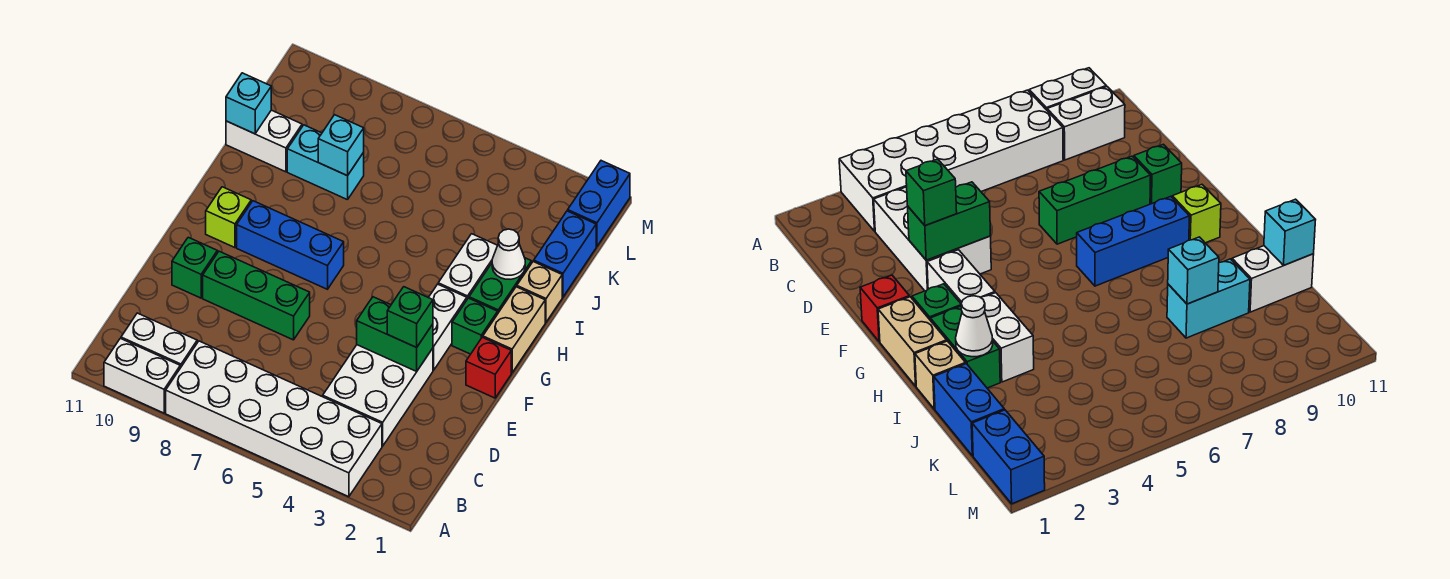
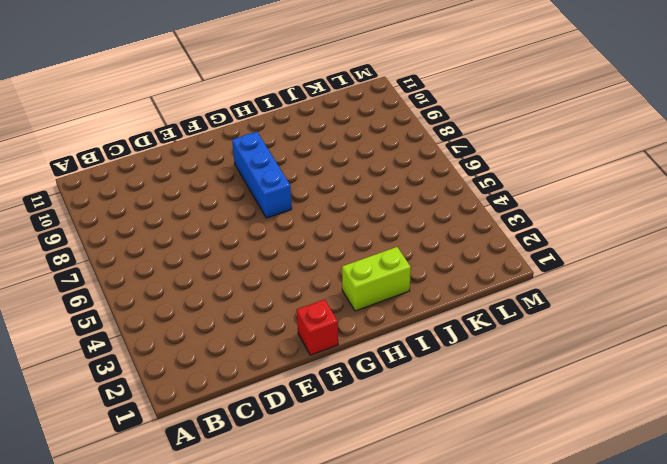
lime brick H2:I2 level 1 -> green brick H2:I2 level 1
none -> white brick A3:B8 level 1
none -> white brick A9:A10 level 1
none -> white brick B9:B10 level 1

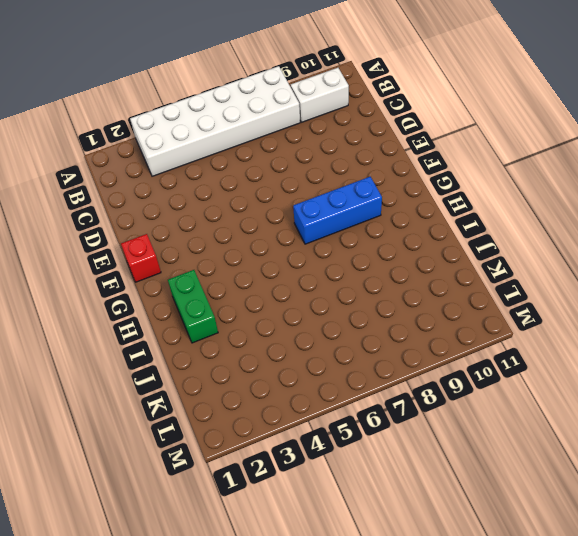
none -> white brick A9:A10 level 1
none -> white brick C3:E4 level 1
none -> green brick E7:E9 level 1

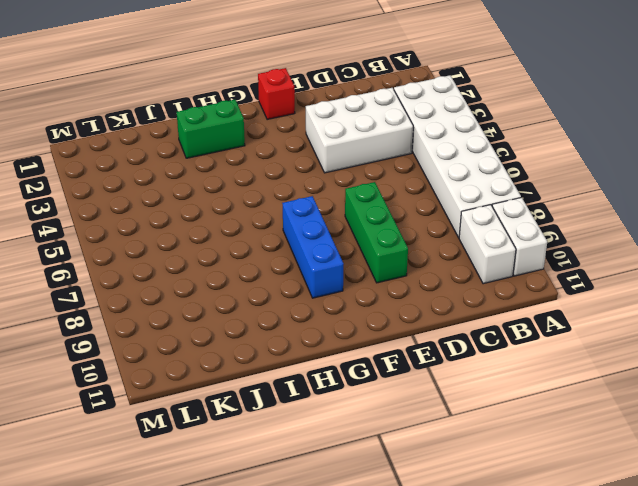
none -> green brick E10 level 1
none -> white brick F3:G3 level 1
none -> tan brick G1:H1 level 1

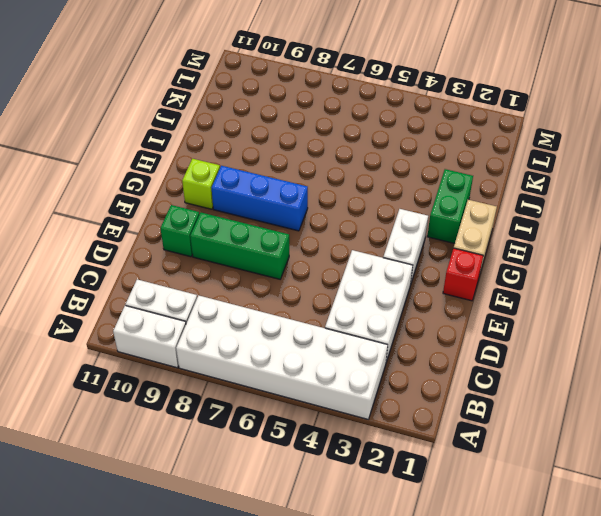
none -> green brick G2 level 1
none -> white brick H3:I3 level 1
none -> tan brick I1 level 1

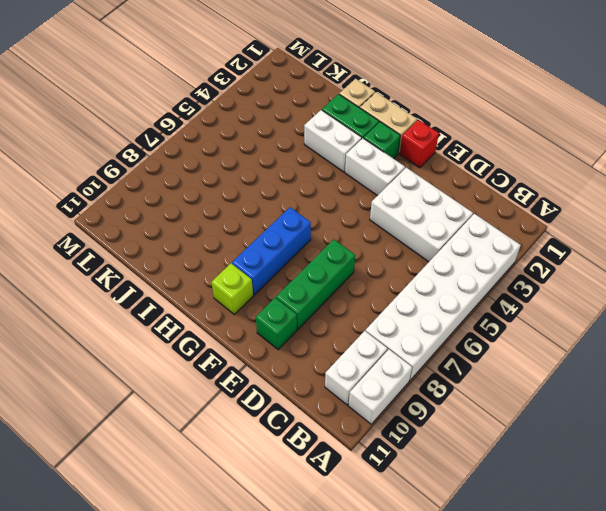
none -> blue brick J1:K1 level 1
none -> cyan brick J8:J9 level 1
none -> white brick J10:J11 level 1

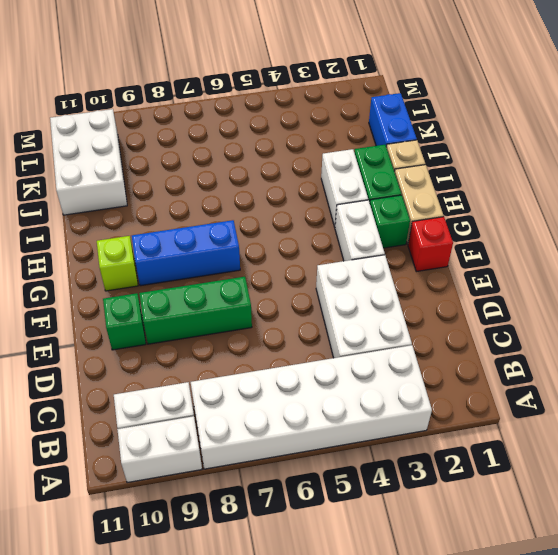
white brick J10:L11 level 1 -> white brick J10:J11 level 1
none -> cyan brick J8:J9 level 1
none -> blue brick L1:M1 level 1
none -> green brick E3:E4 level 2

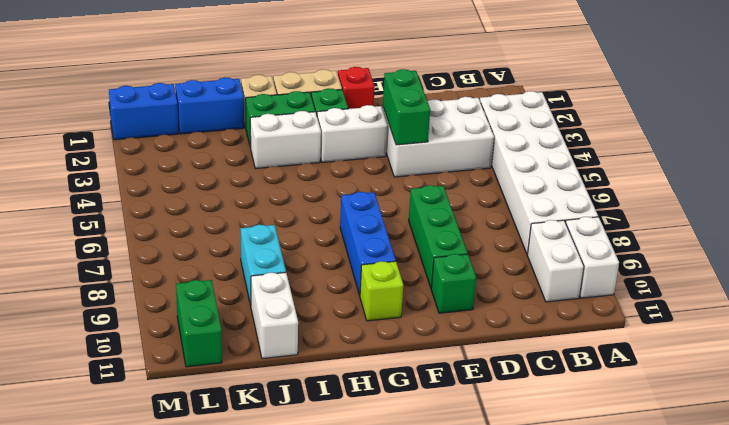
green brick L10:L11 level 1 -> none
none -> white cone I2 level 2
none -> cyan brick J8 level 2
none -> cyan brick J11 level 2

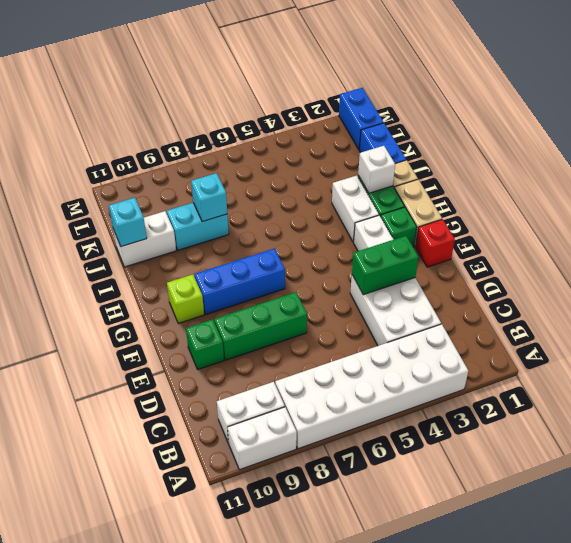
white brick I2 level 2 -> white cone I2 level 2
none -> green brick E3 level 3

